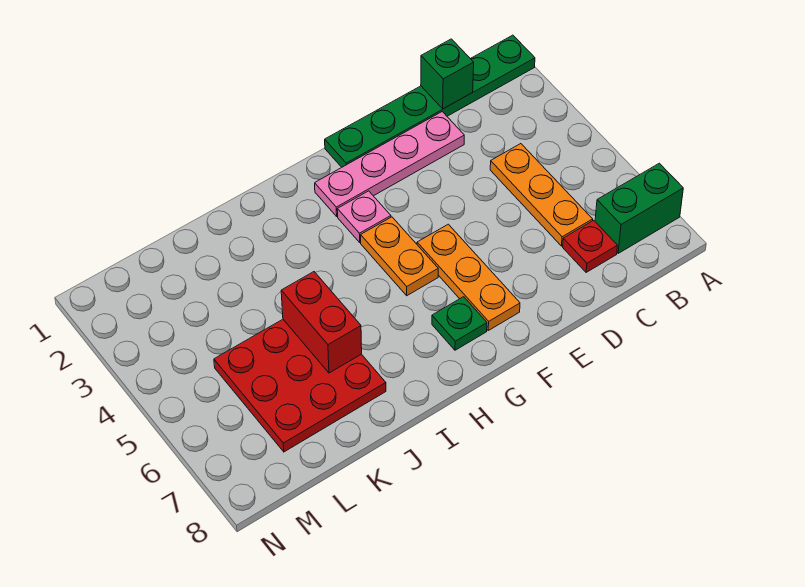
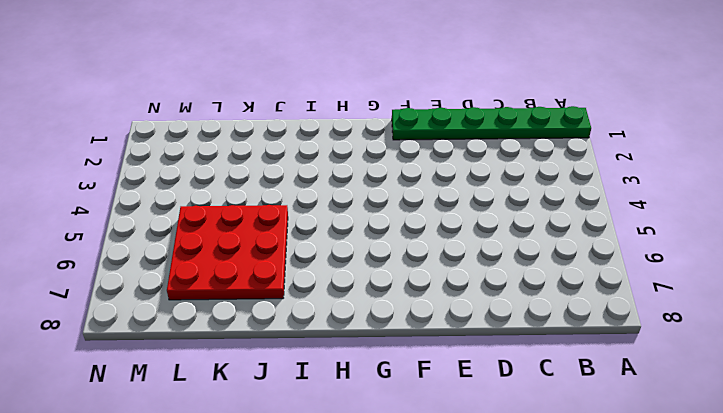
none -> green brick A7:B7 level 1
none -> orange plate C4:C6 level 1
none -> red plate C7 level 1

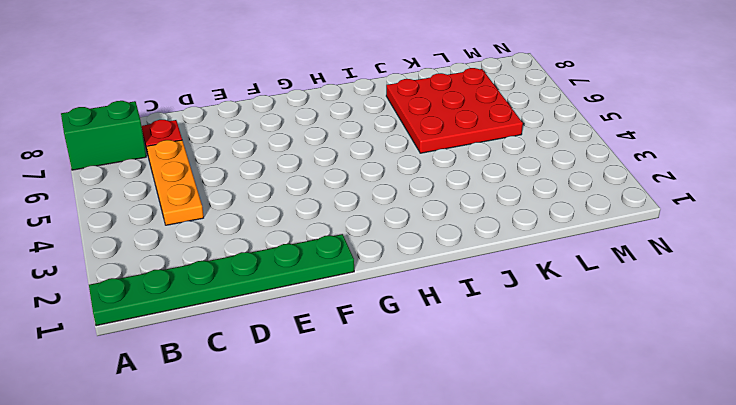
none -> pink plate D2:G2 level 1
none -> orange plate F5:F7 level 1
none -> pink plate G3 level 1

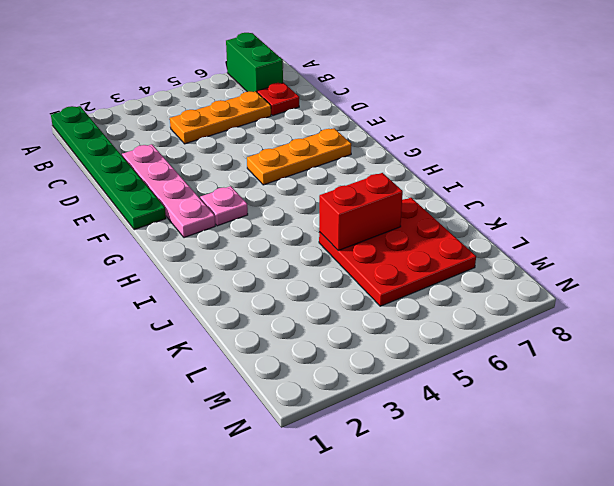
none -> orange plate G4:G5 level 1
none -> green plate G7 level 1
none -> green brick C1 level 2

